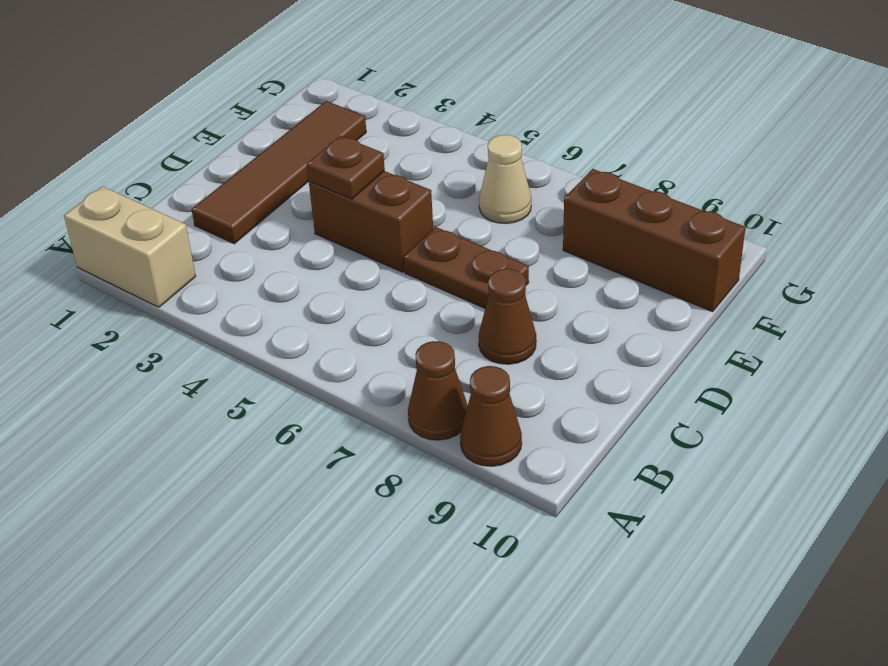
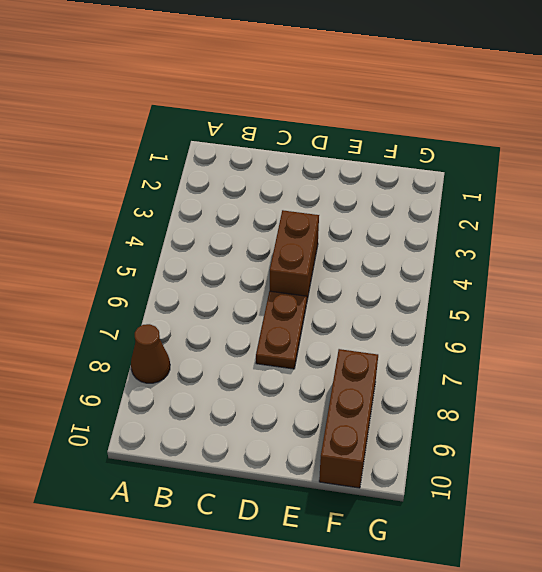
none -> tan brick A1:A2 level 1
none -> brown cone A9 level 1

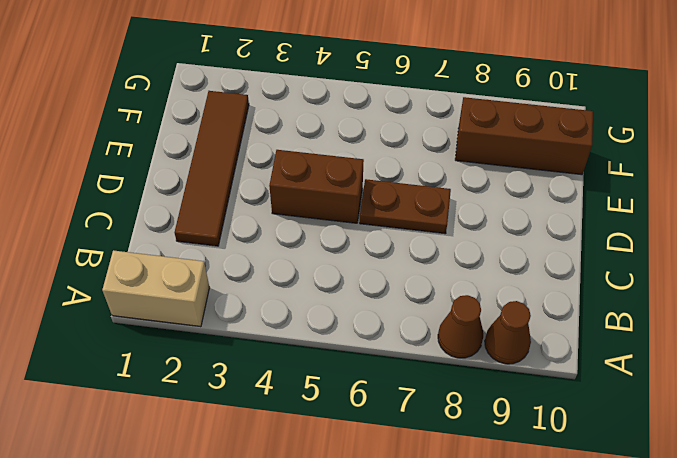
none -> brown cone C8 level 1
none -> tan cone F6 level 1

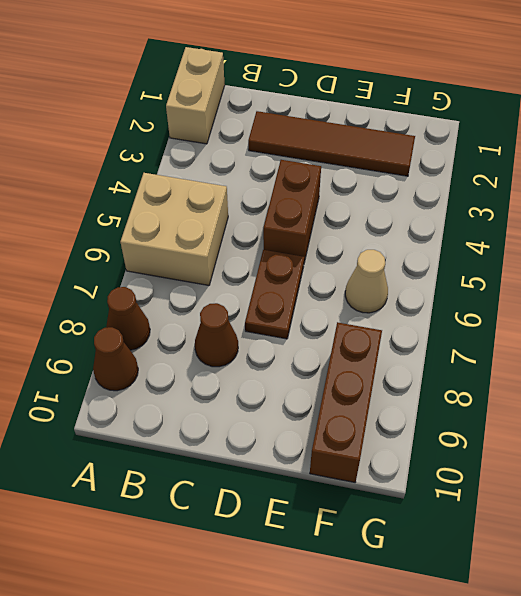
tan brick A5:B6 level 1 -> none
none -> brown plate D4 level 2

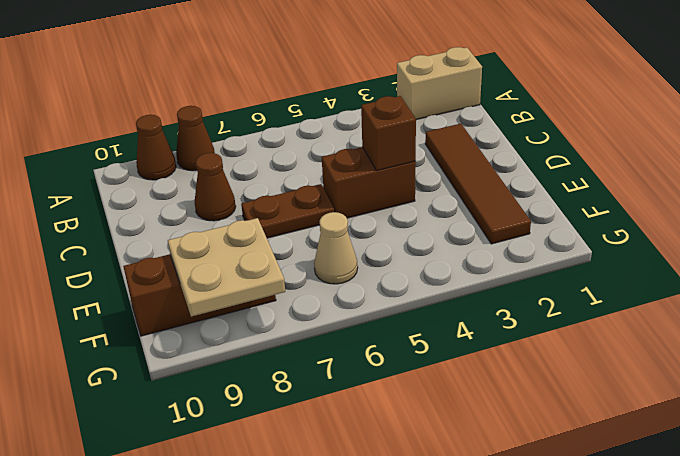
brown brick D4 level 2 -> brown plate D4 level 2
tan plate F8:G9 level 2 -> none

